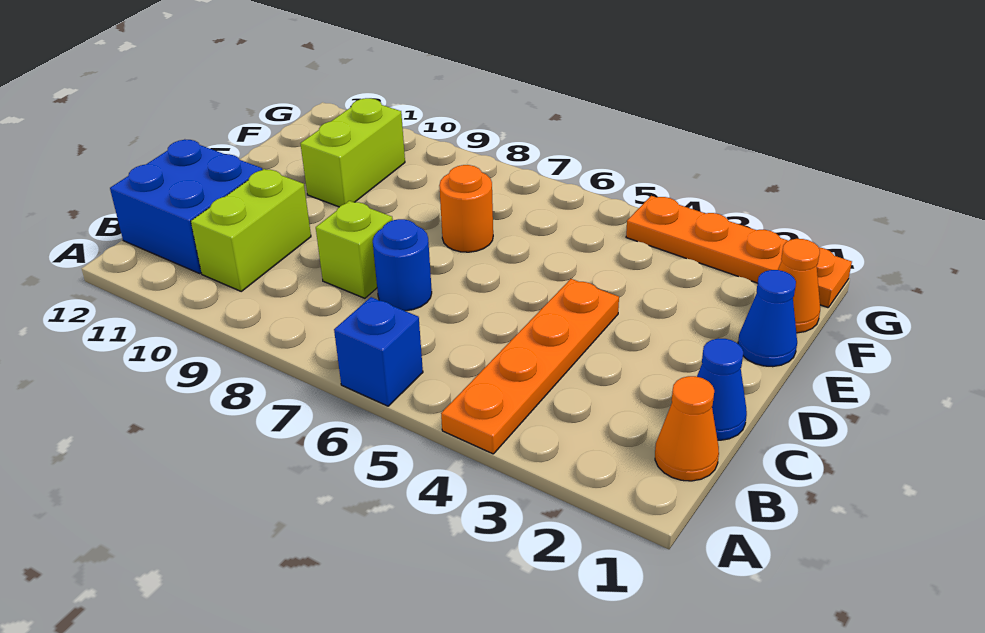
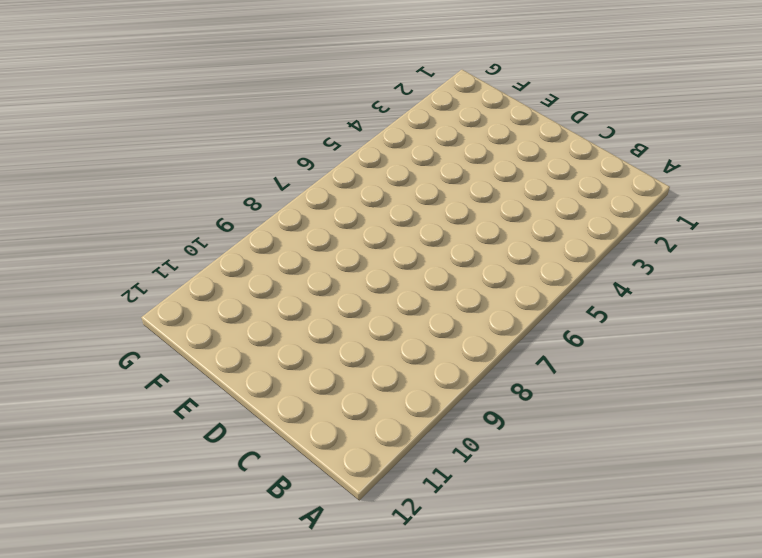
none -> orange plate A4:D4 level 1
none -> blue brick A6 level 1
none -> orange cone B1 level 1

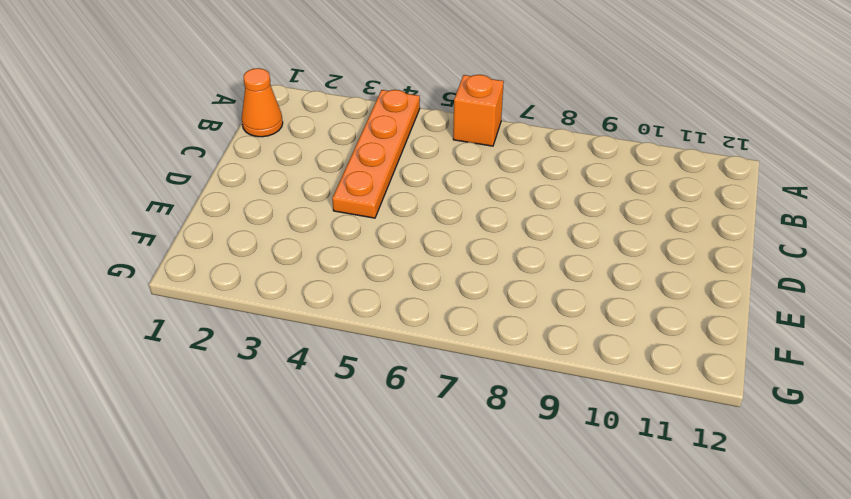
orange brick A6 level 1 -> blue brick A6 level 1
none -> lime brick B10:C10 level 1
none -> blue brick B11:C12 level 1
none -> blue cone C1 level 1

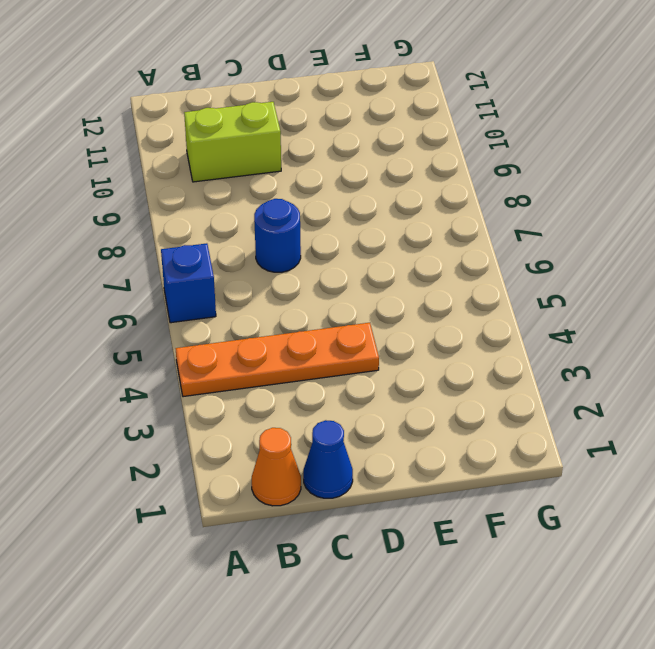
none -> blue brick B11:C12 level 1
none -> lime brick C8 level 1
none -> blue cone E1 level 1

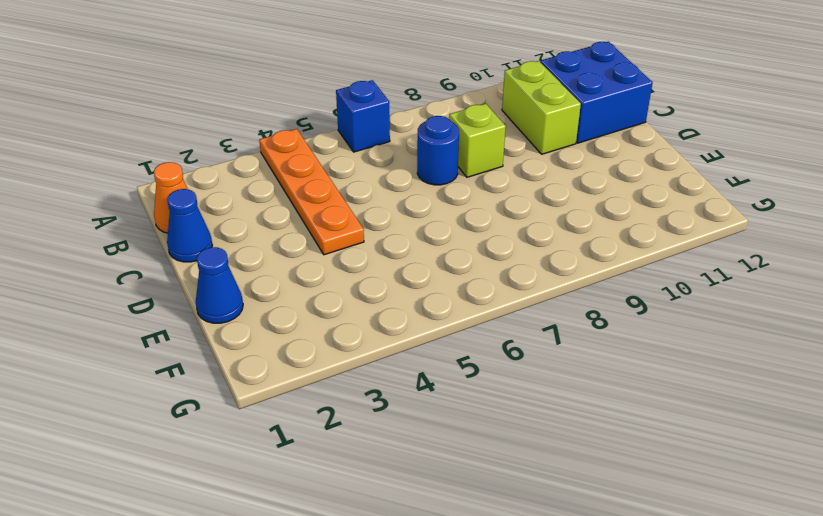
none -> orange round brick E7 level 1
none -> lime brick E10:F10 level 1
none -> orange cone F1 level 1

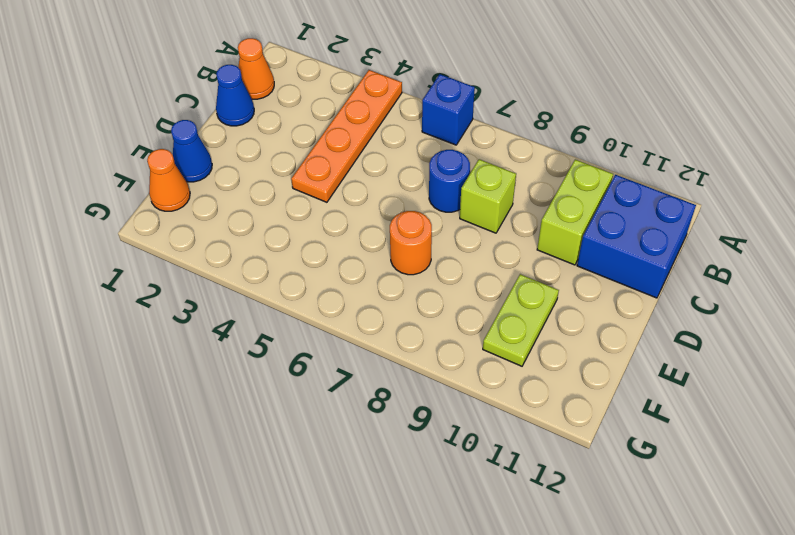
lime plate E10:F10 level 1 -> lime brick E10:F10 level 1
none -> orange plate G1:G4 level 1

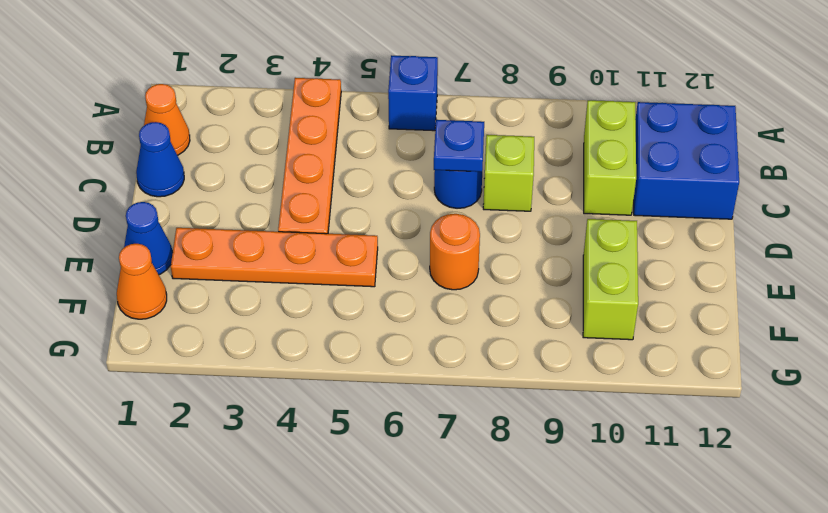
blue plate C7 level 2 -> none
orange plate E2:E5 level 1 -> orange plate G1:G4 level 1

